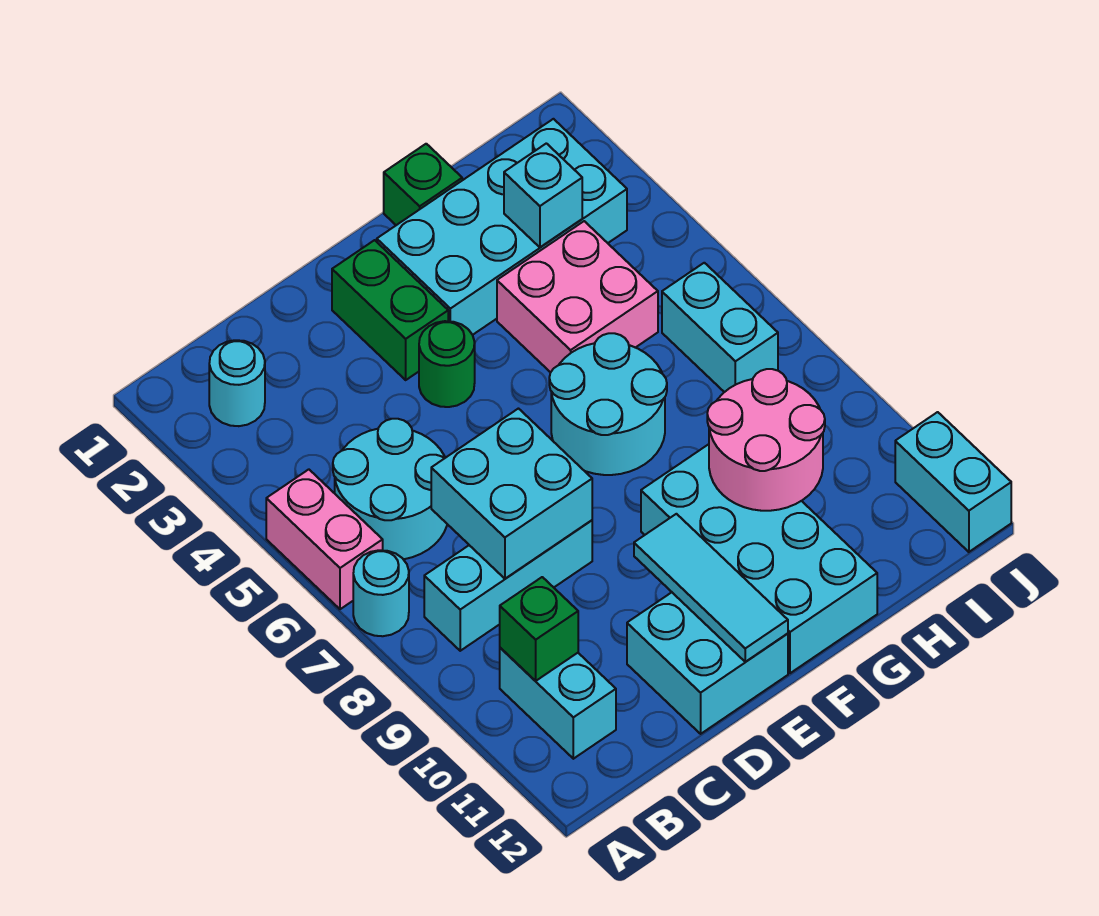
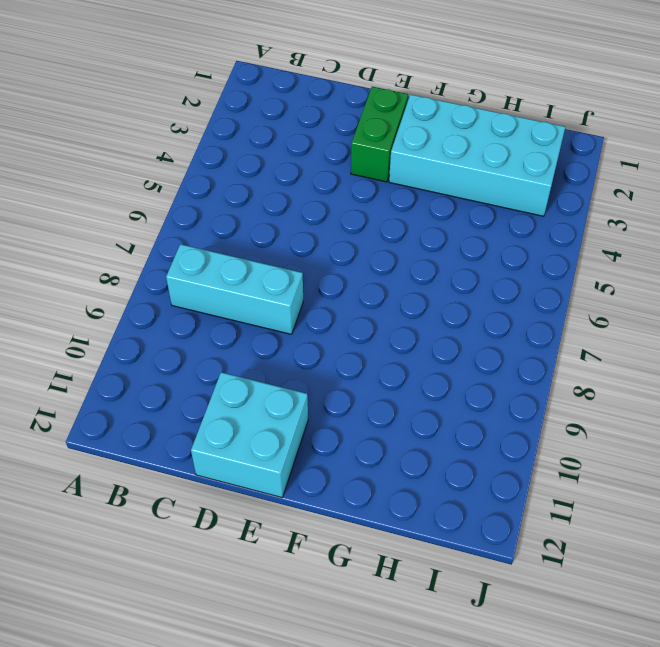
none -> pink brick A5:A6 level 1
none -> cyan round brick A7 level 1
none -> cyan round brick B2 level 1

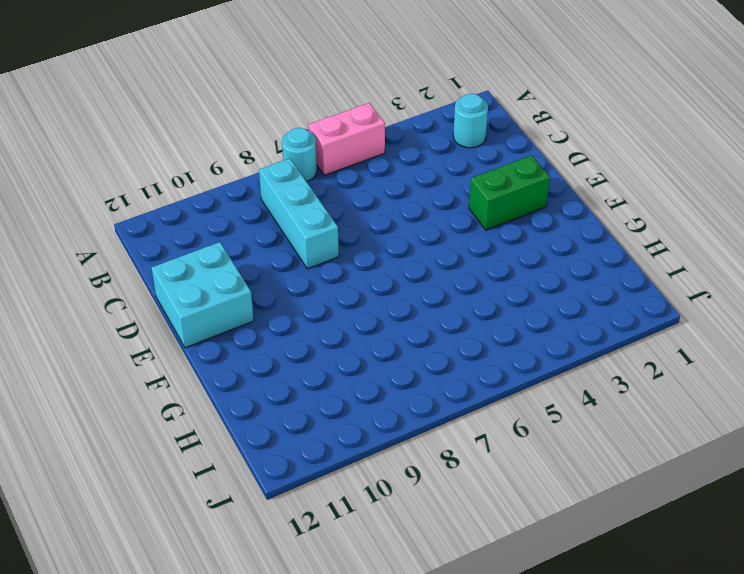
none -> cyan round brick B5:C6 level 1
none -> cyan brick B10:B11 level 1
none -> green round brick E4 level 1

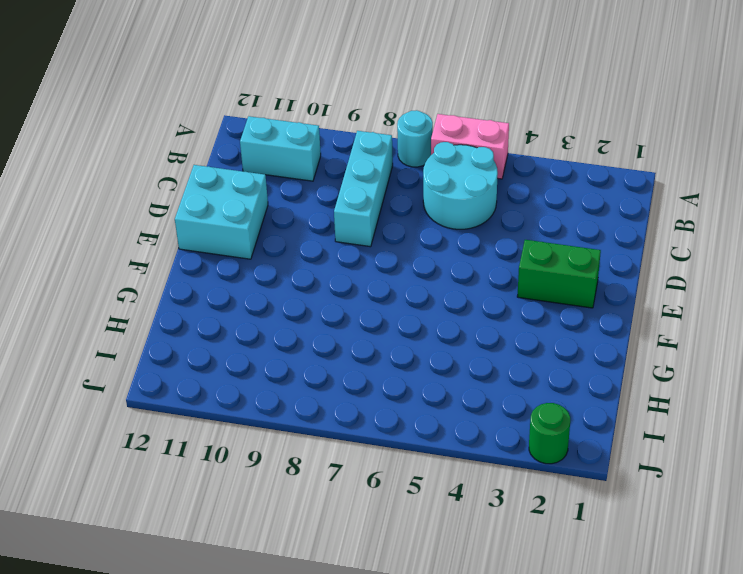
green round brick J2 level 1 -> green round brick E4 level 1
none -> cyan round brick B2 level 1
none -> cyan brick F2:I3 level 1
none -> cyan round brick F6:G7 level 1

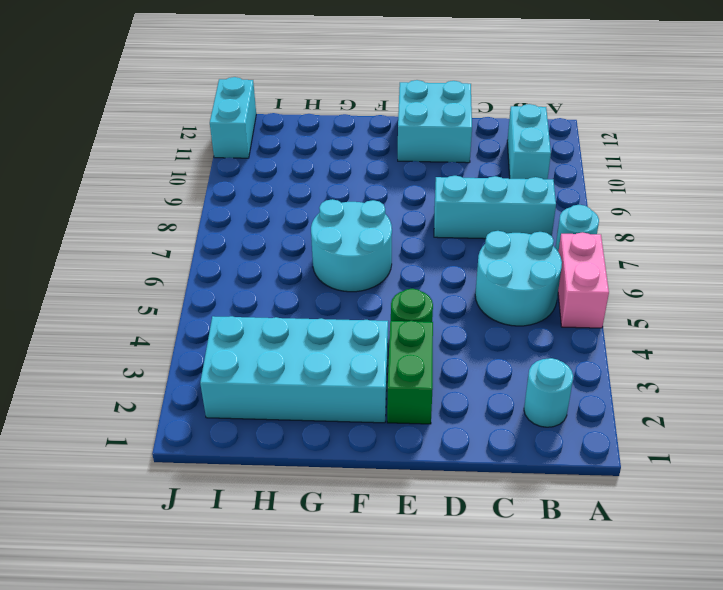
none -> cyan brick F9:G12 level 1
none -> green brick G1 level 1
none -> pink brick G4:H5 level 1

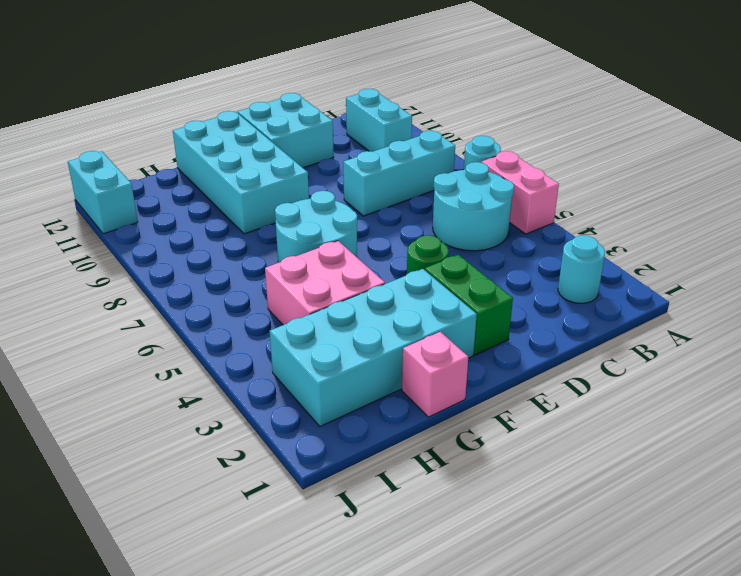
pink brick G1 level 1 -> green brick G1 level 1
none -> cyan brick I6:I7 level 1
none -> green brick B10 level 2
none -> cyan brick C7:D8 level 2

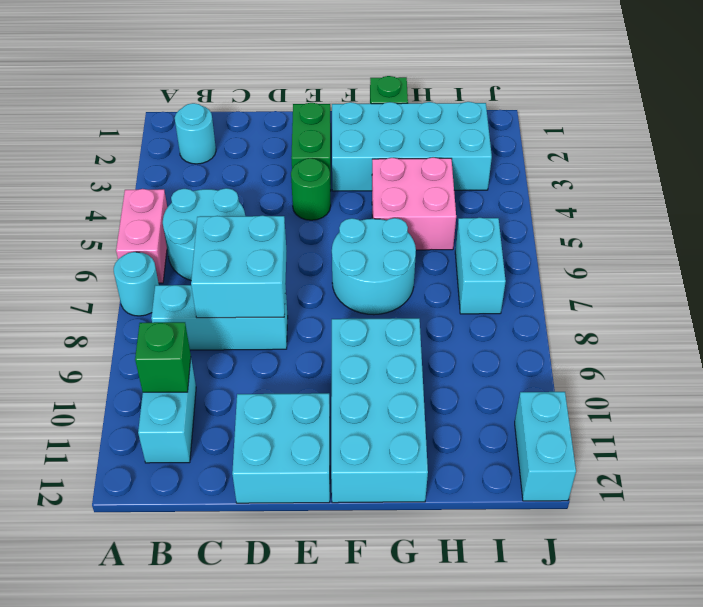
none -> cyan tile E10:E12 level 2
none -> pink round brick G9:H10 level 2
none -> cyan brick H3 level 2

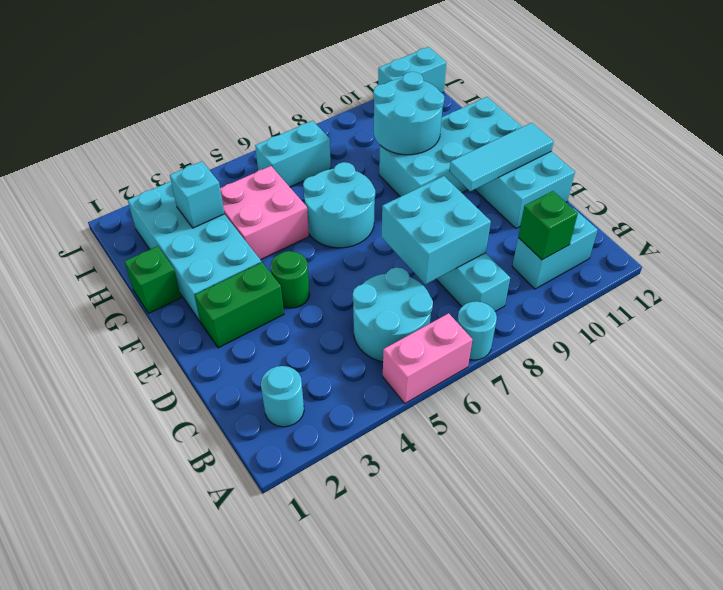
cyan round brick G9:H10 level 2 -> pink round brick G9:H10 level 2

